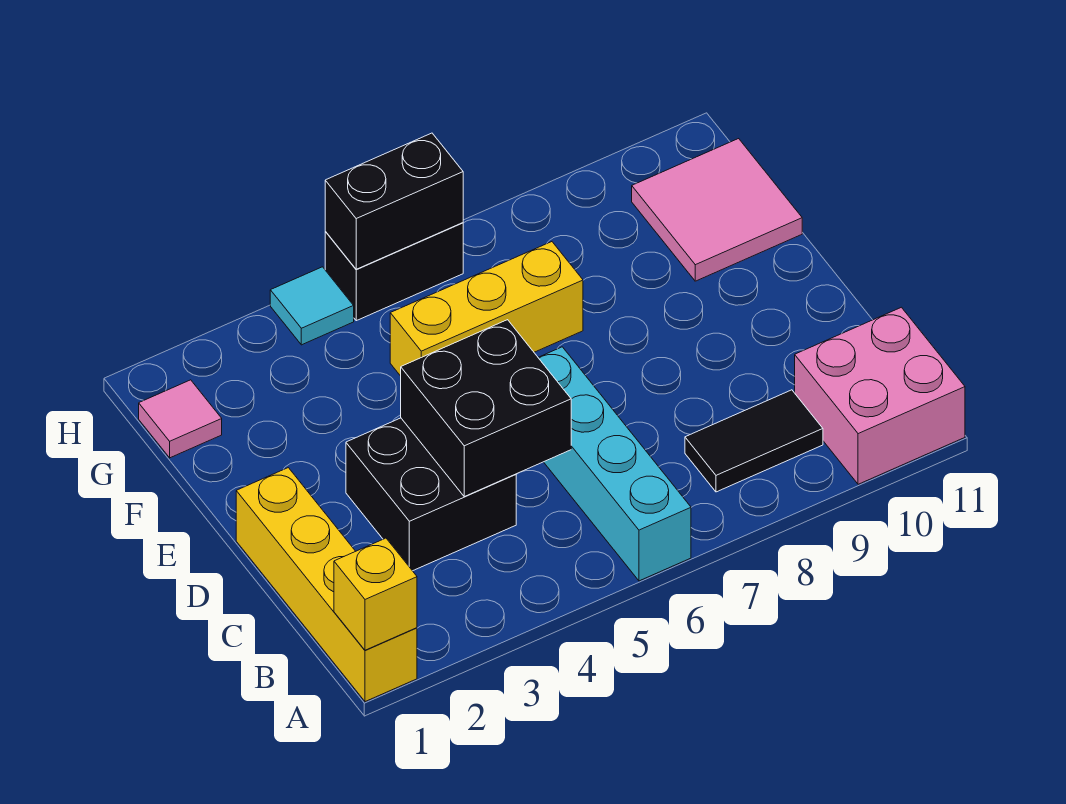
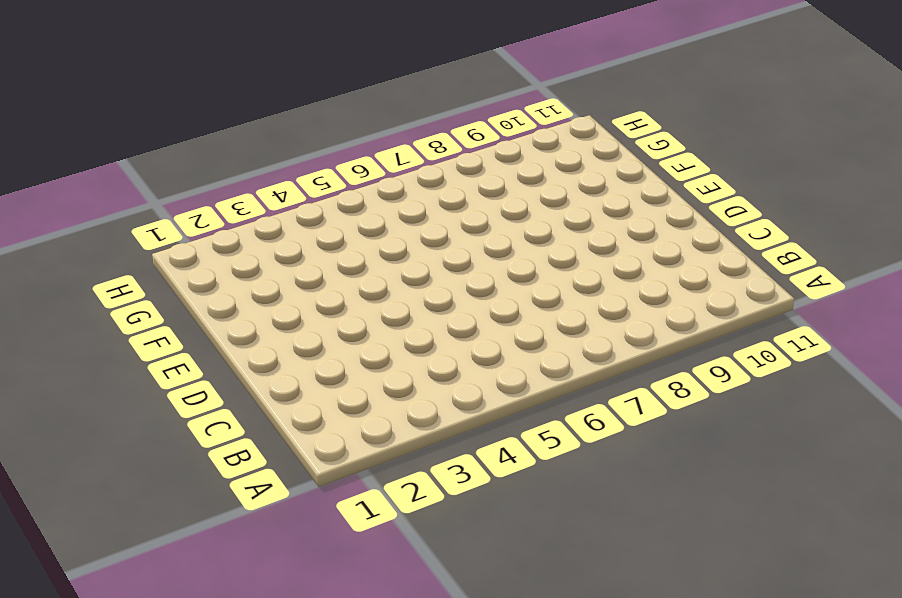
none -> yellow brick A1:D1 level 1
none -> cyan brick A6:D6 level 1
none -> pink brick A10:B11 level 1

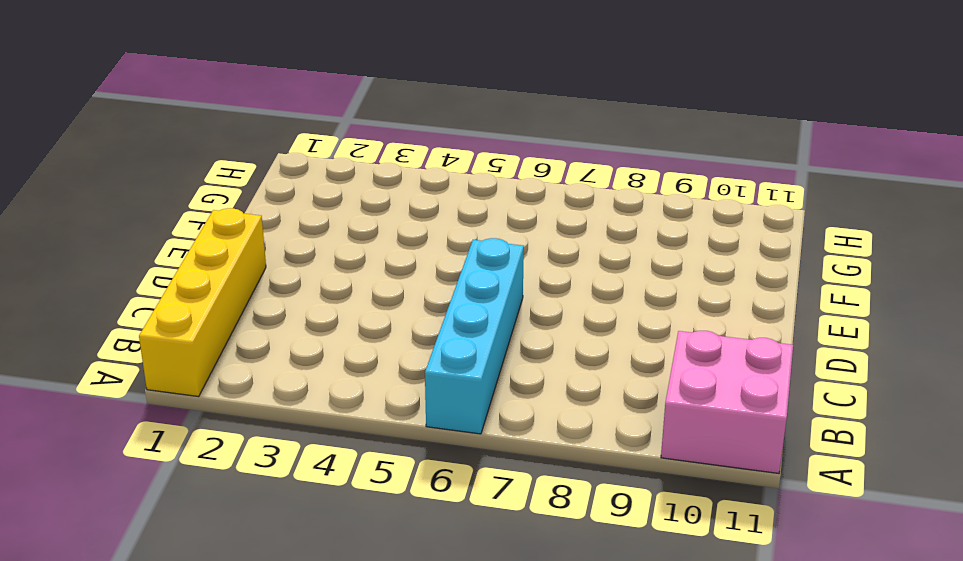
none -> black tile B8:B9 level 1
none -> black brick C3:D4 level 1
none -> yellow brick F5:F7 level 1

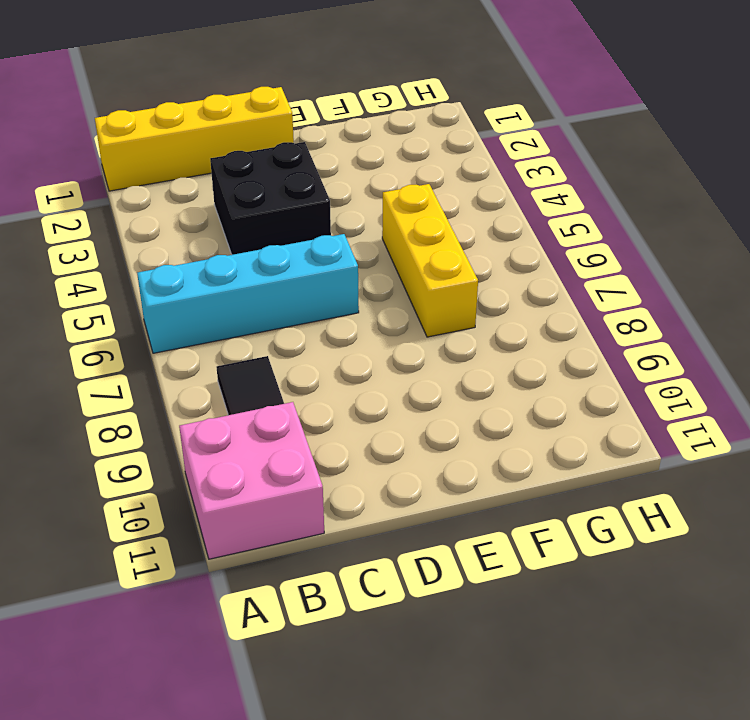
none -> pink tile F10:G11 level 1
none -> pink tile G1 level 1
none -> cyan tile H4 level 1

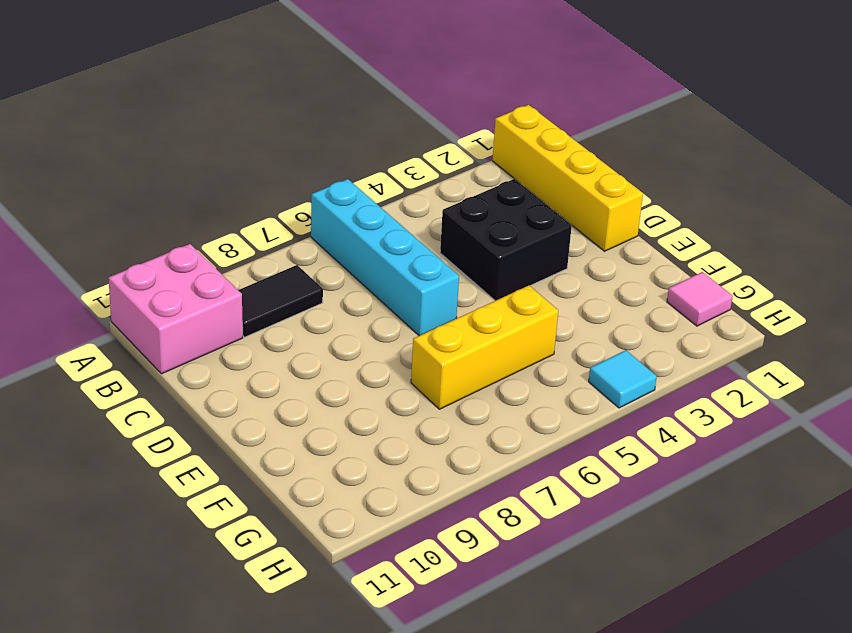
none -> pink tile F10:G11 level 1
none -> black brick H5:H6 level 1
none -> yellow brick A1 level 2

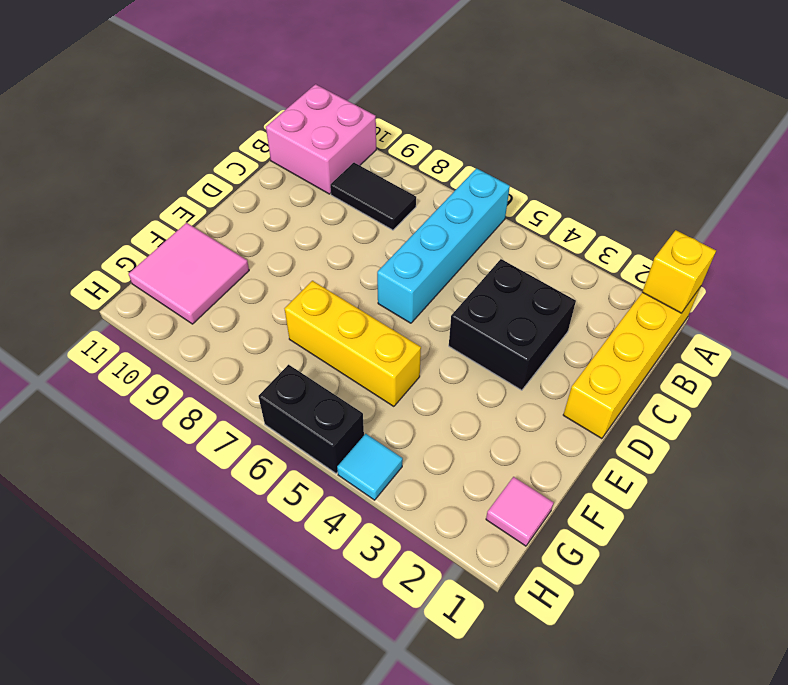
none -> black brick C4:D5 level 2
none -> black brick H5:H6 level 2

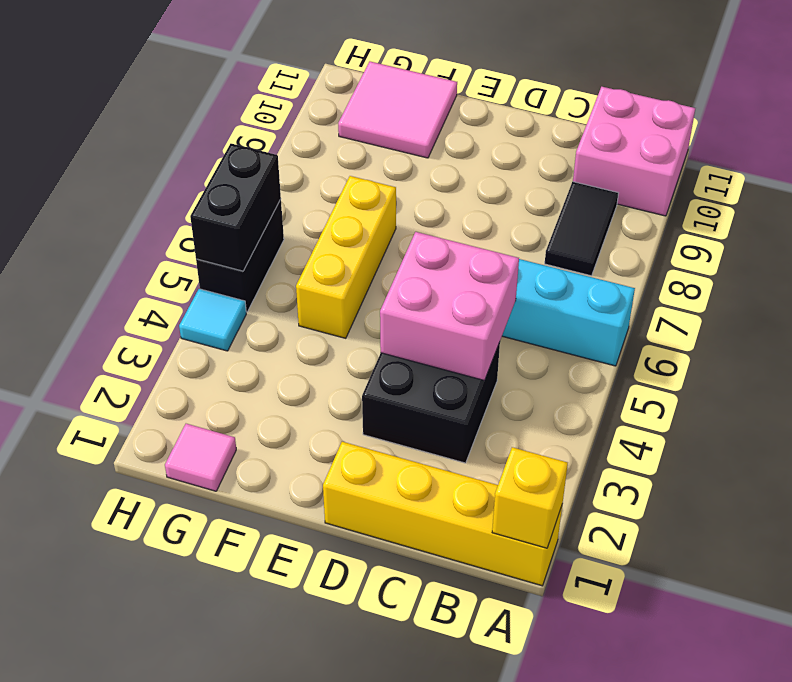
pink brick C4:D5 level 2 -> black brick C4:D5 level 2

